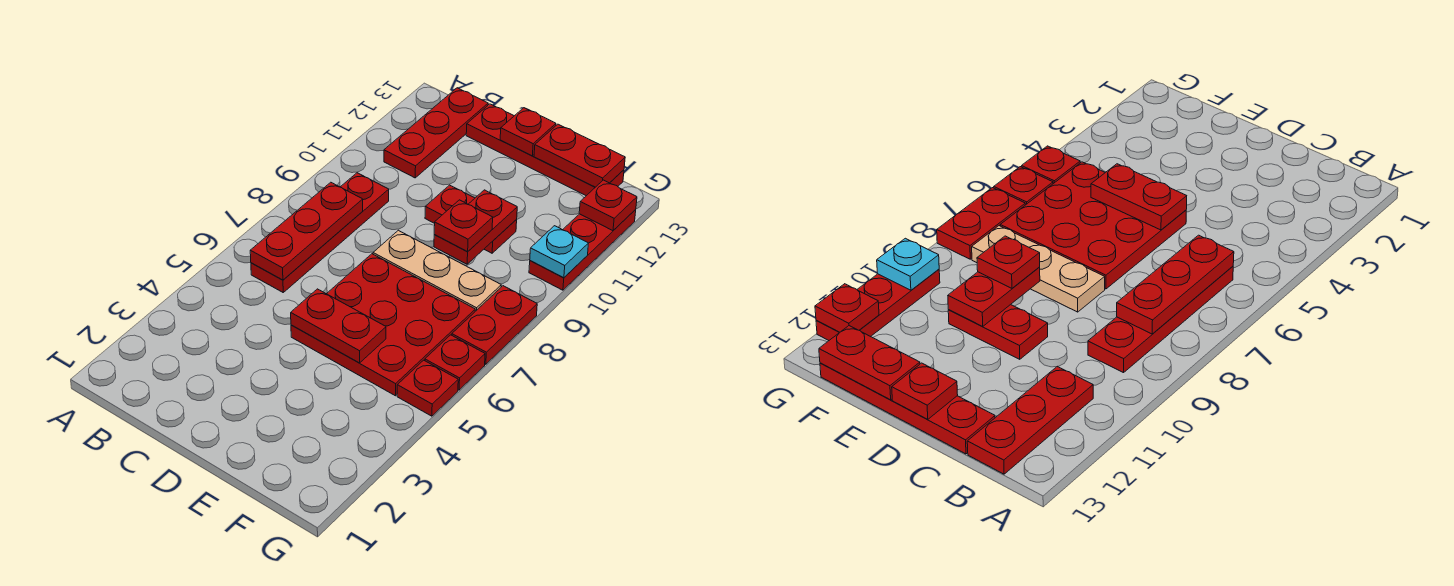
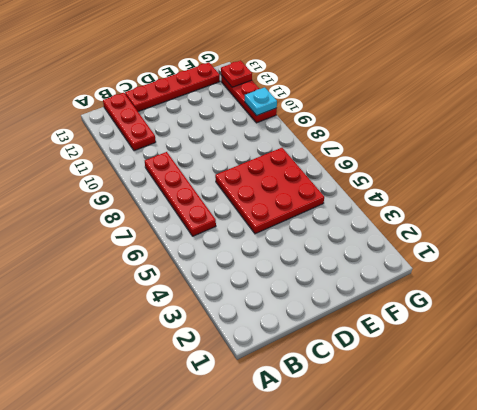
none -> tan plate D8:F8 level 1
none -> red plate D10:E10 level 1
none -> red plate G5 level 1

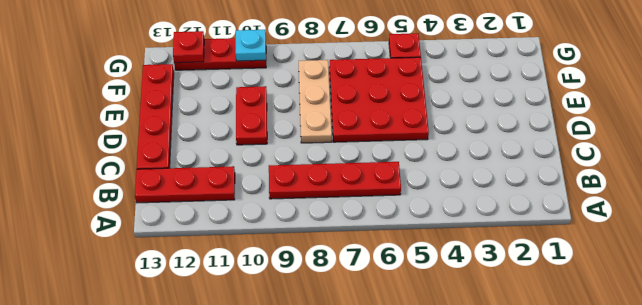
none -> red plate G6 level 1
none -> red plate G7:G8 level 1
none -> red plate B6:B8 level 2

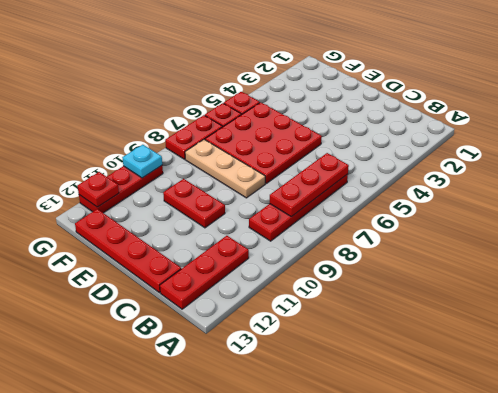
none -> red plate D5:E5 level 2
none -> red plate D13 level 2
none -> red plate E9:E10 level 2

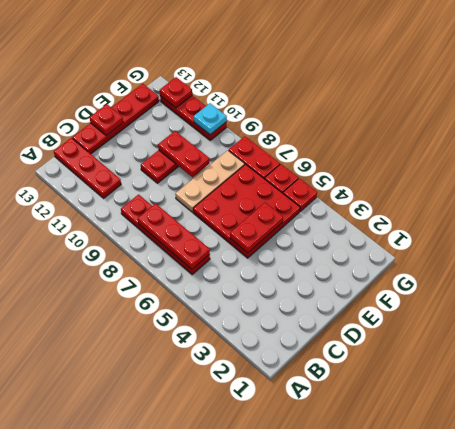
none -> red plate E13:F13 level 2
none -> red plate E9 level 3

